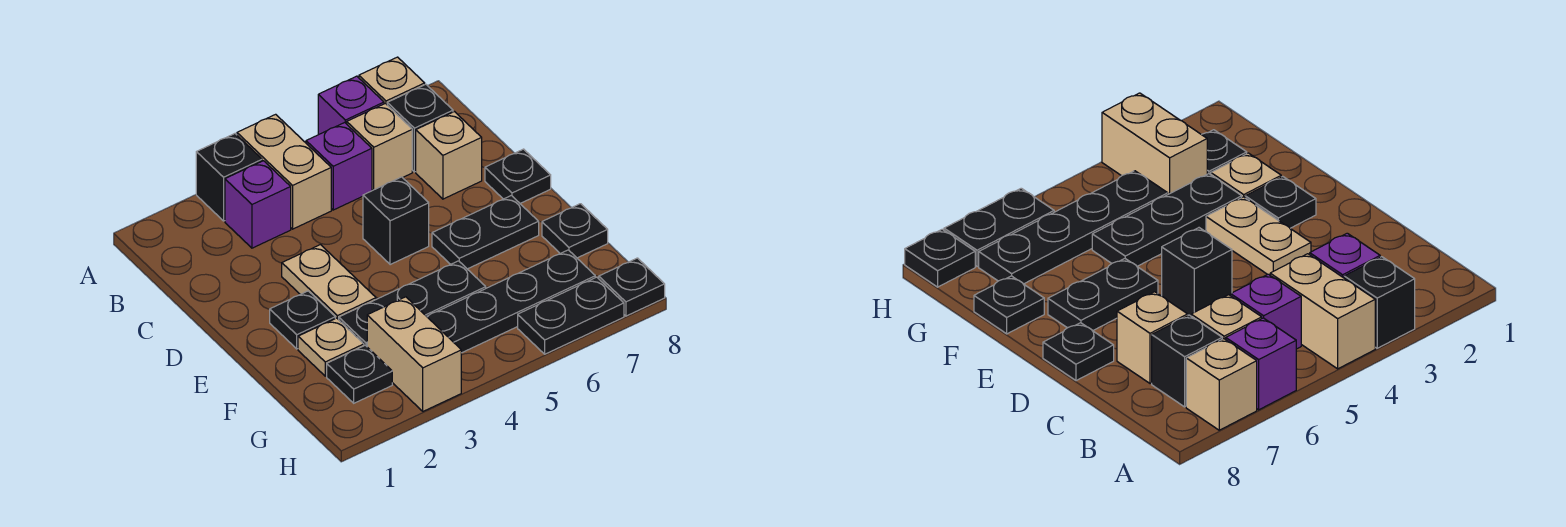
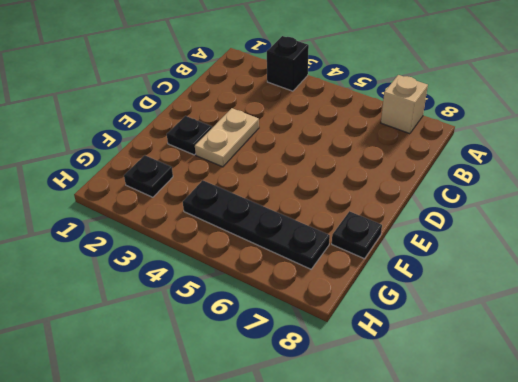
none -> tan brick A4:B4 level 1
none -> purple brick A6 level 1
none -> purple brick B3 level 1

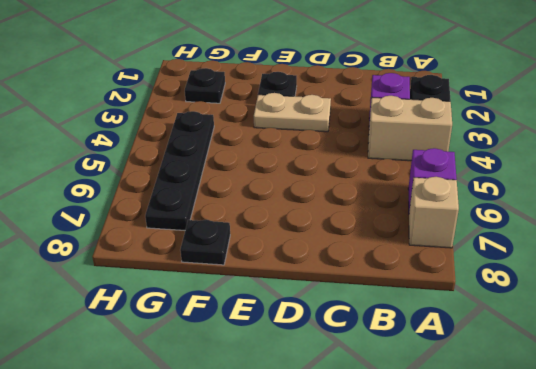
none -> purple brick B5 level 1
none -> tan brick B6 level 1
none -> black brick B7 level 1

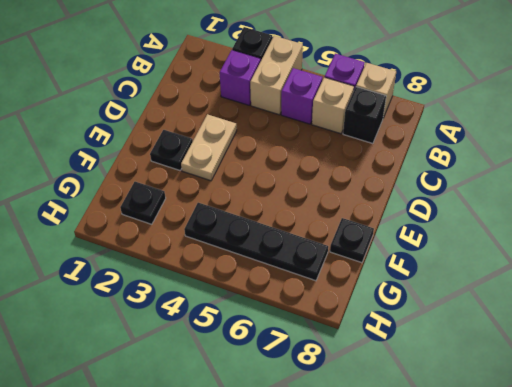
none -> tan brick C7 level 1
none -> black brick D5 level 1
none -> black plate D8 level 1

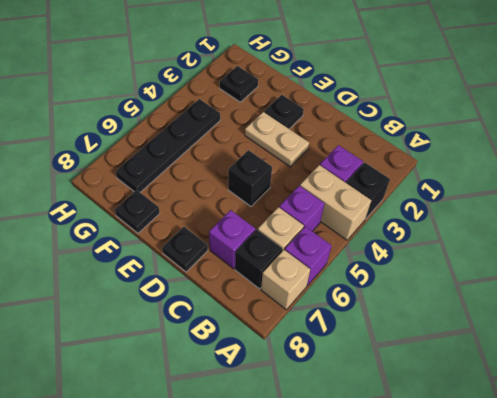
purple brick C7 level 1 -> tan brick C7 level 1
none -> black plate E6:E7 level 1
none -> tan plate F2 level 1
none -> black plate F3:F5 level 1

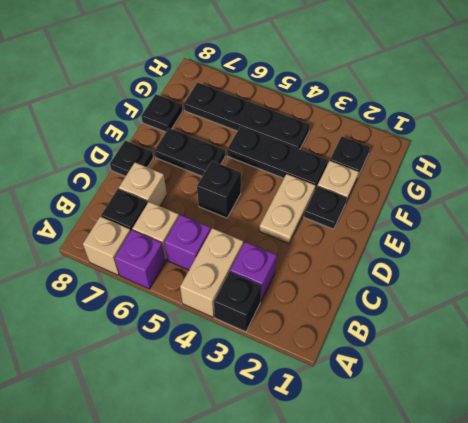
none -> tan brick G3:H3 level 1
none -> black plate H6:H7 level 1
none -> black plate H8 level 1

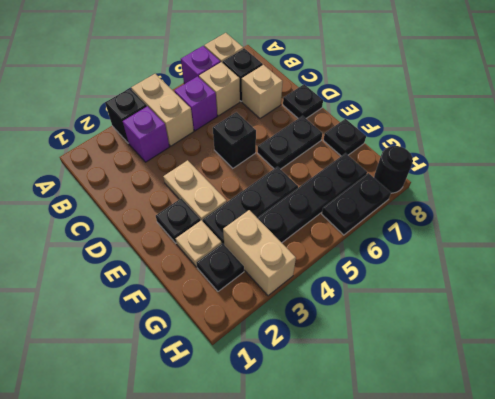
black round brick H8 level 1 -> black plate H8 level 1

